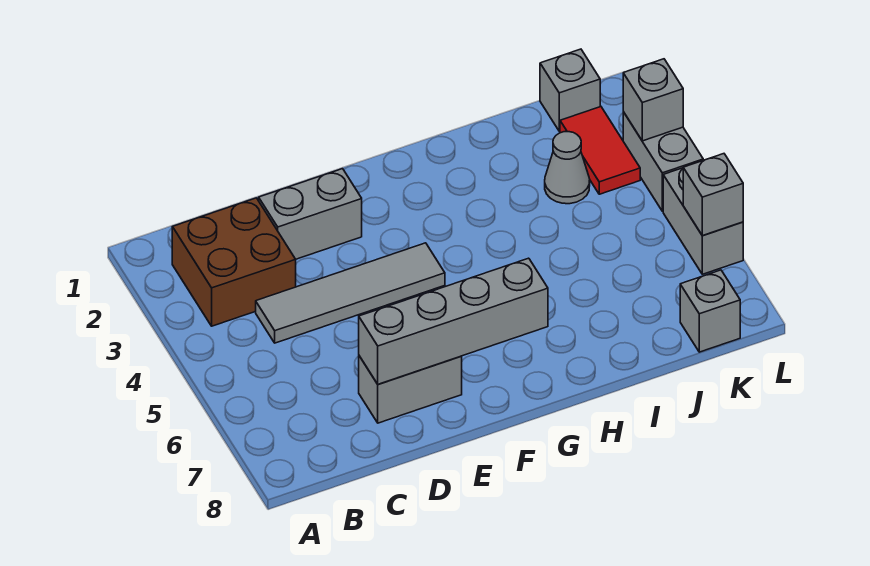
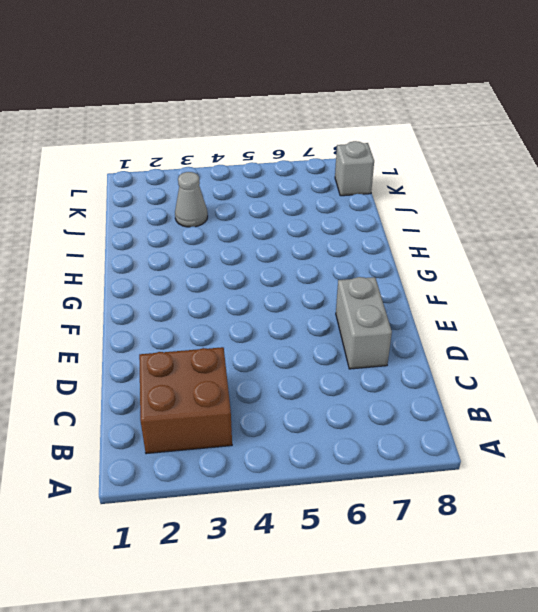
none -> grey tile C4:F4 level 1
none -> grey brick D2:E2 level 1
none -> grey brick K1 level 1

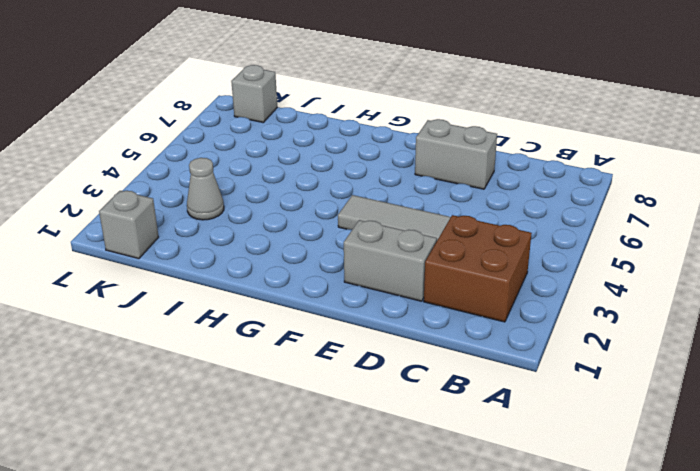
none -> red tile K2:K3 level 1
none -> grey brick L3:L4 level 1
none -> grey brick L5:L6 level 1

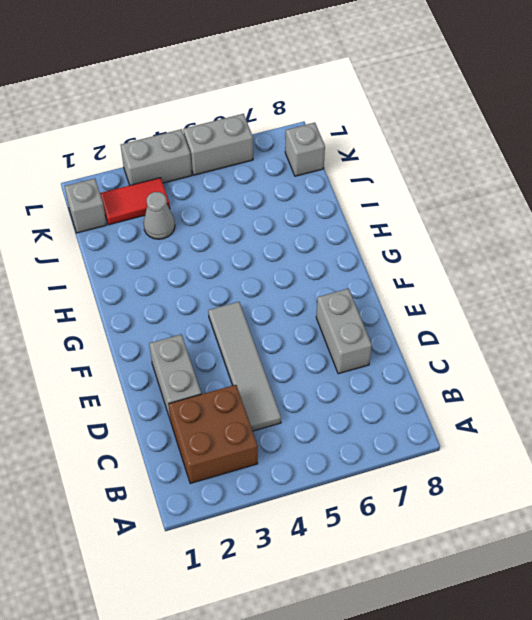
none -> grey brick D7:G7 level 2
none -> grey brick L3 level 2
none -> grey brick L6 level 2

